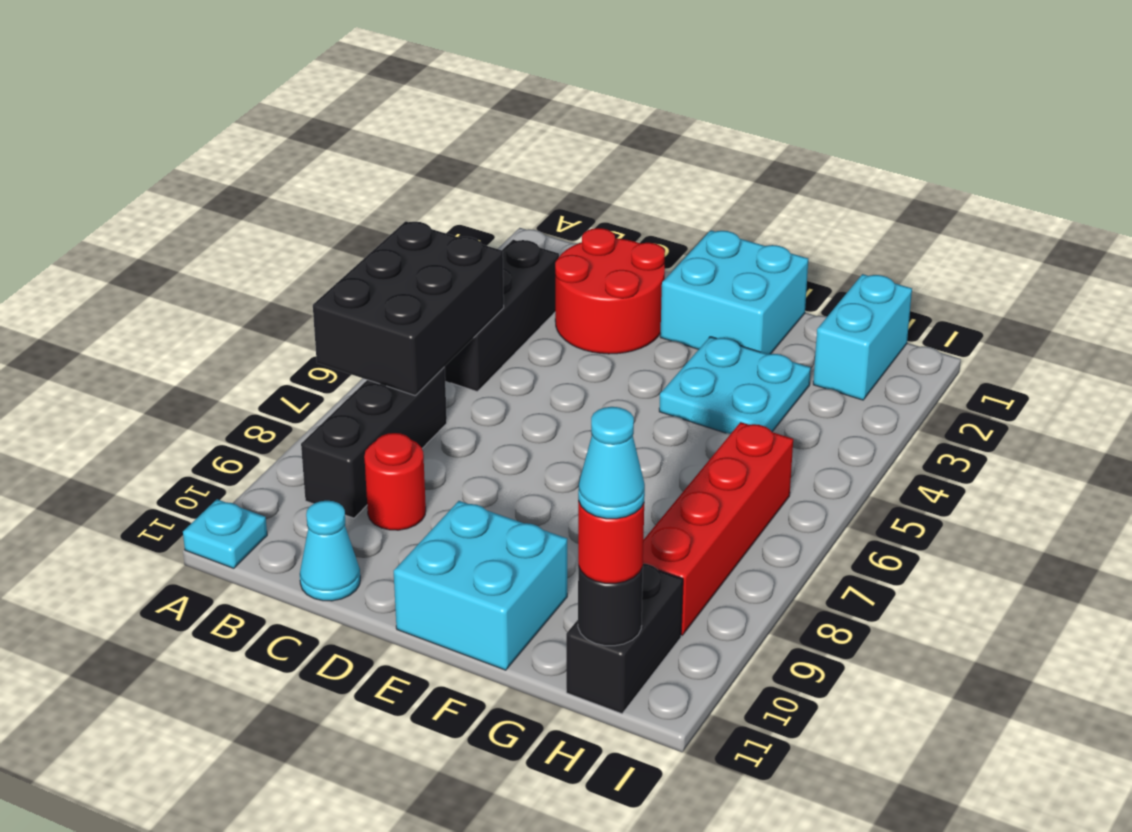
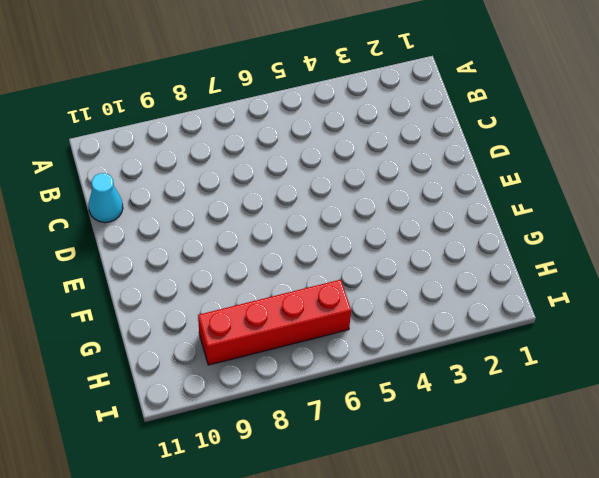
none -> cyan plate A11 level 1
none -> black brick B3:B5 level 1
none -> black brick B7:B9 level 1

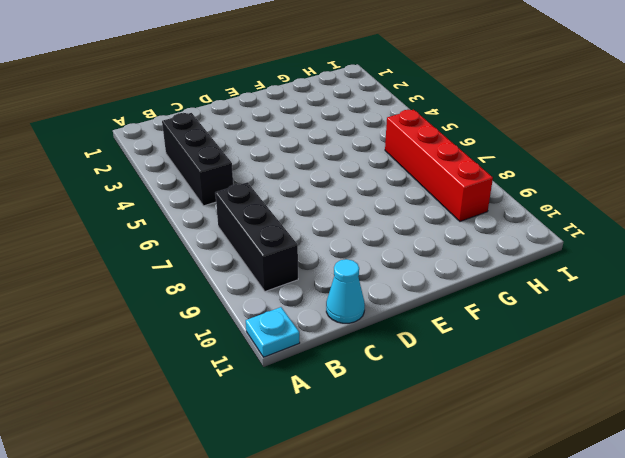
none -> red round brick C2:D3 level 1
none -> red round brick C9 level 1
none -> cyan brick E1:F2 level 1

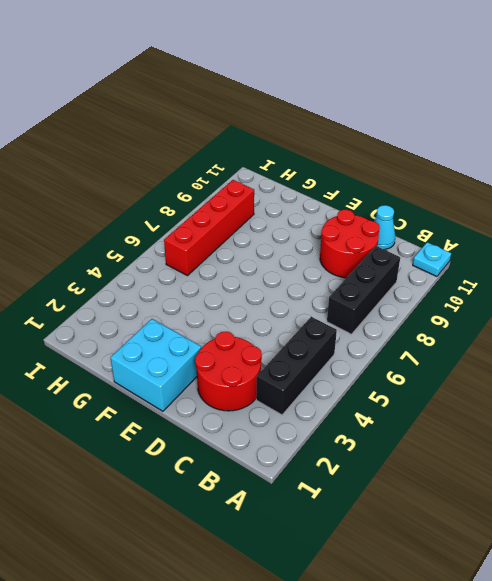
red round brick C9:D10 level 1 -> red round brick C9 level 1
none -> cyan brick E10:F11 level 1
none -> cyan plate F3:G4 level 1
none -> cyan brick H1:H2 level 1

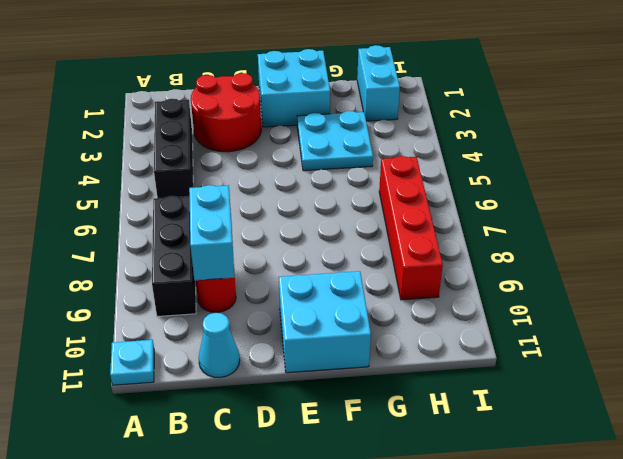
cyan brick C8:C9 level 2 -> none
none -> black brick H10:H11 level 1
none -> black brick A5:B7 level 2
none -> black round brick H11 level 2

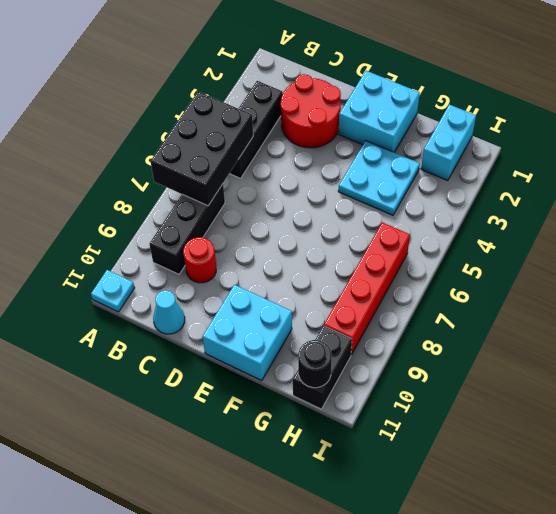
none -> red round brick H11 level 3
none -> cyan cone H11 level 4

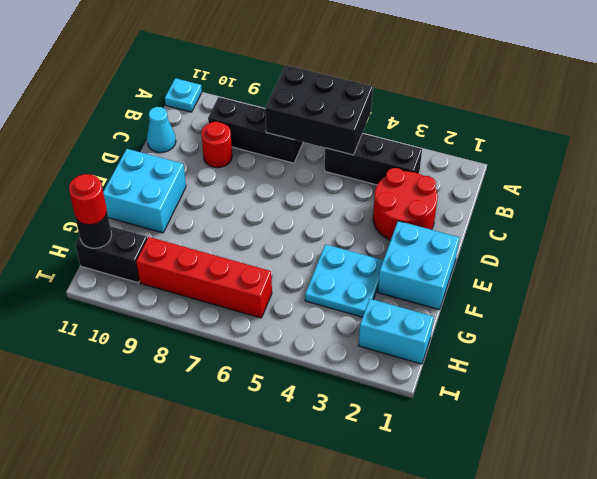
none -> cyan cone H11 level 4

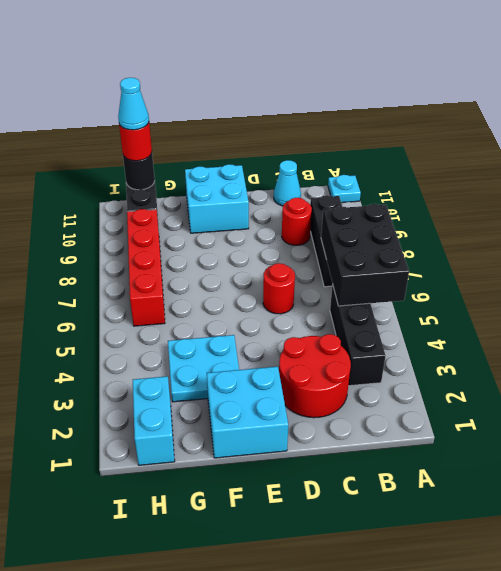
red round brick D6 level 1 -> none

